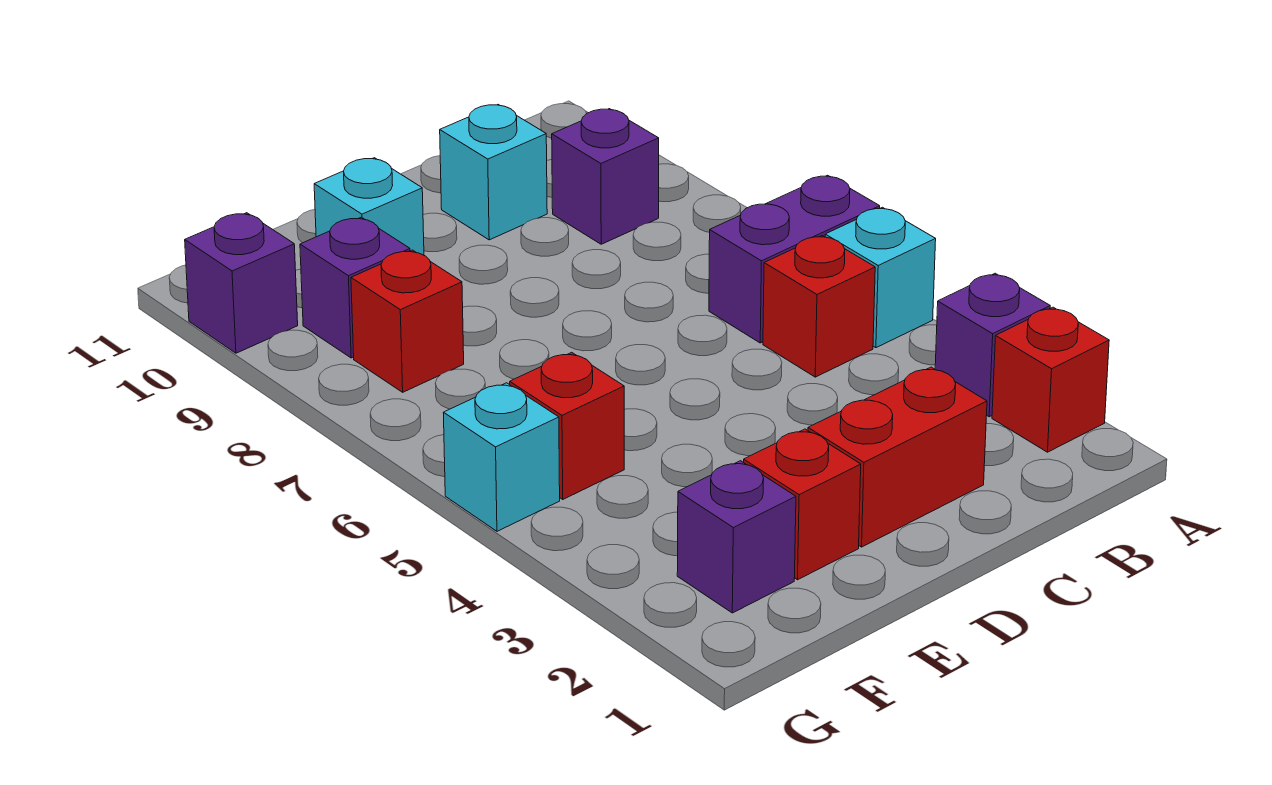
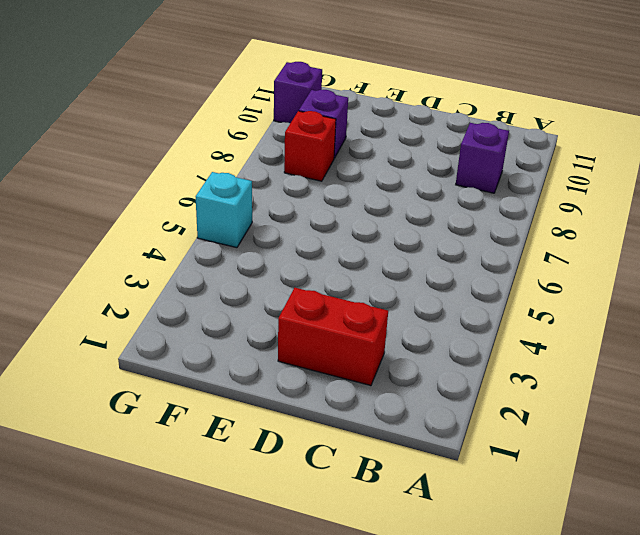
none -> red brick A2 level 1
none -> purple brick A3 level 1
none -> cyan brick A5 level 1

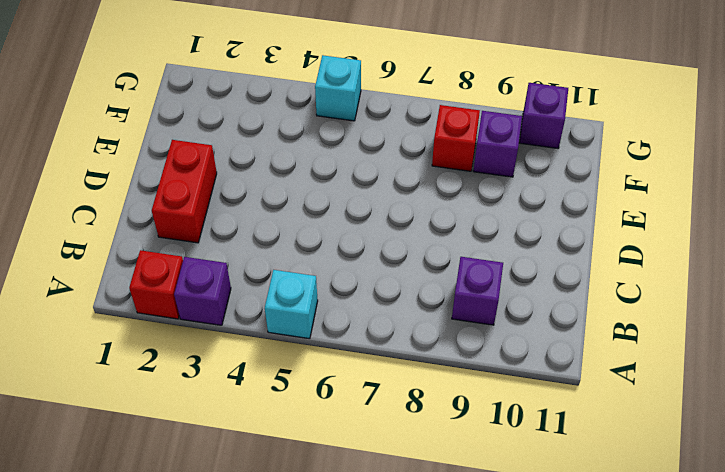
none -> purple brick A6:B6 level 1
none -> red brick B5 level 1
none -> cyan brick C10 level 1

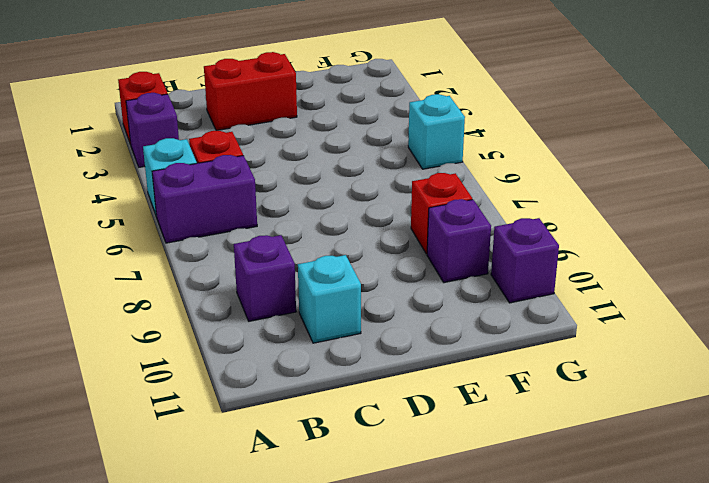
none -> red brick E2 level 1
none -> cyan brick E10 level 1
none -> purple brick F2 level 1

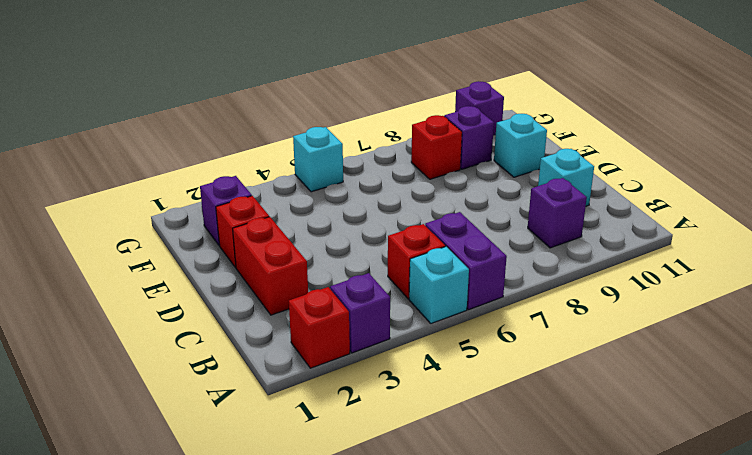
none -> red brick F5 level 1

